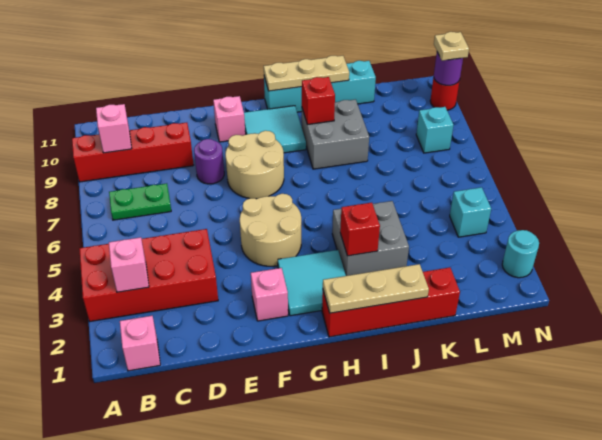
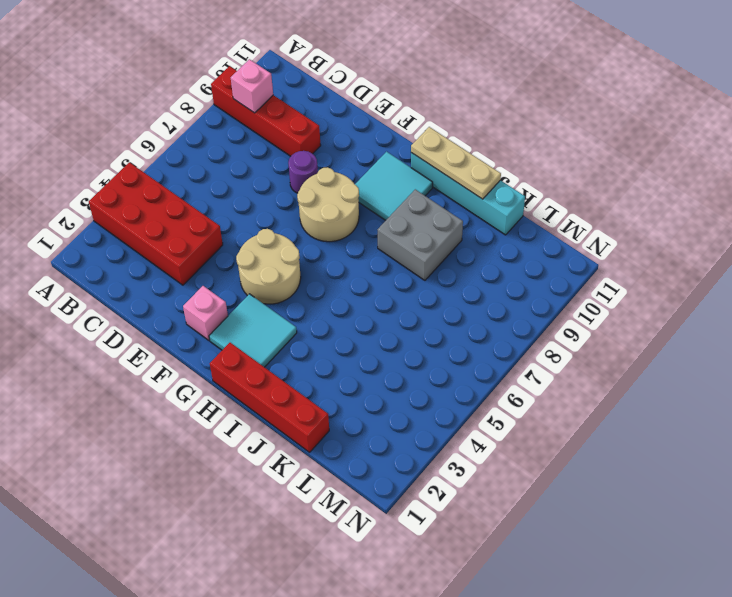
none -> pink brick B1 level 1
none -> green plate B7:C7 level 1
none -> pink brick F10 level 1

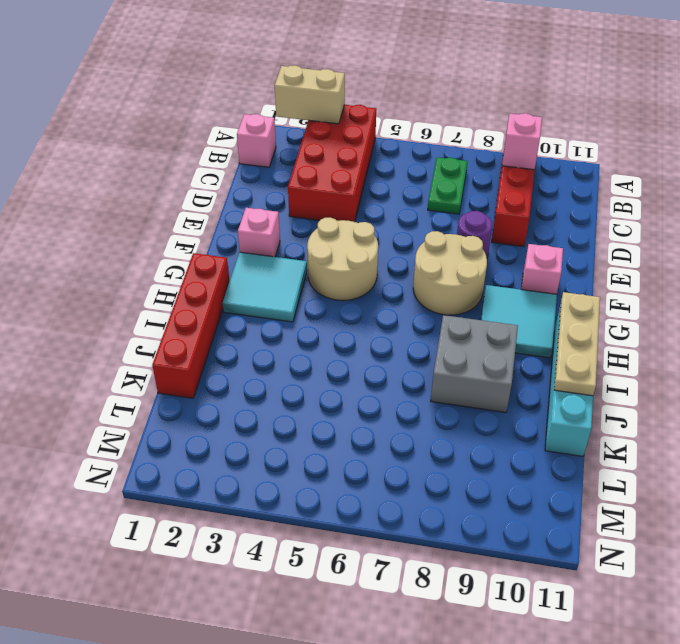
tan brick A2:A3 level 2 -> none
none -> grey brick I3:J4 level 1
none -> cyan brick M4 level 1
none -> cyan brick M8 level 1

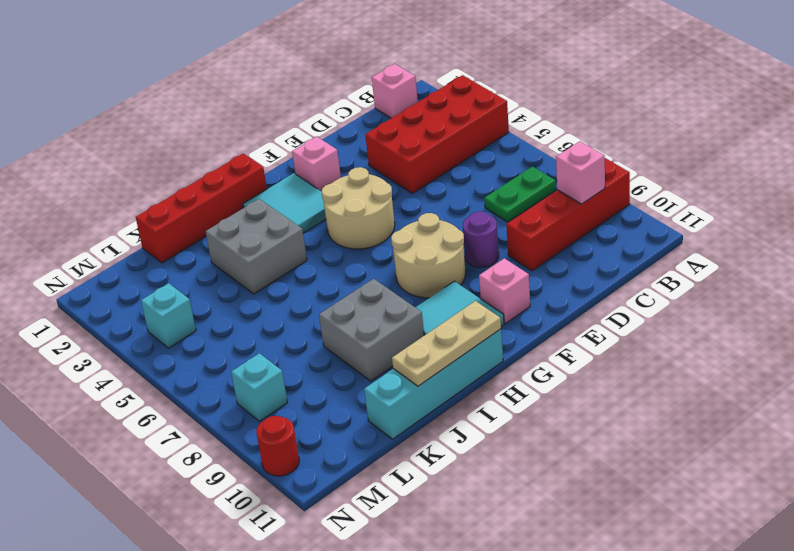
none -> cyan round brick N2 level 1
none -> pink brick B3 level 2
none -> tan plate H1:J1 level 2

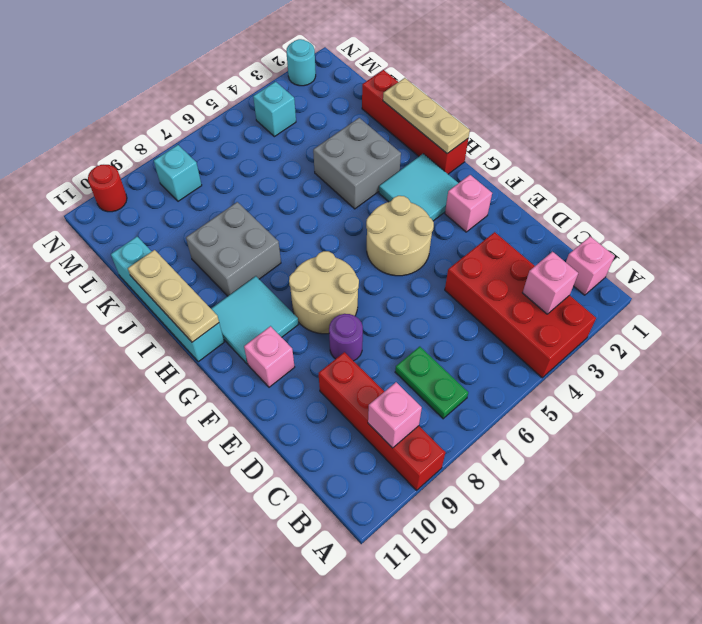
none -> red brick I3 level 2
none -> red brick I9 level 2
none -> purple round brick N10 level 2

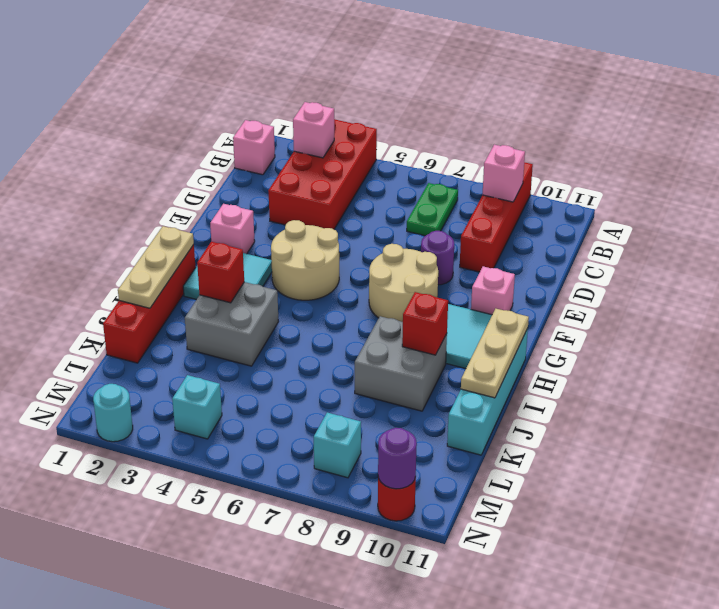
none -> tan plate N10 level 3

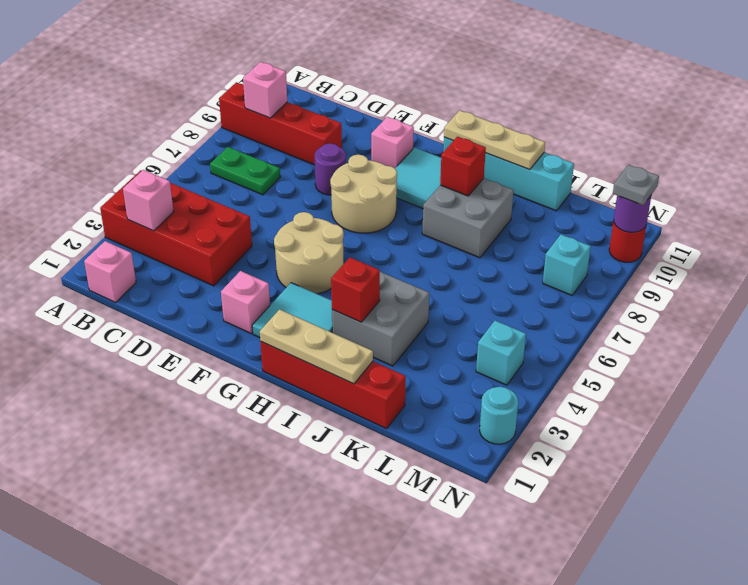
grey plate N10 level 3 -> tan plate N10 level 3

